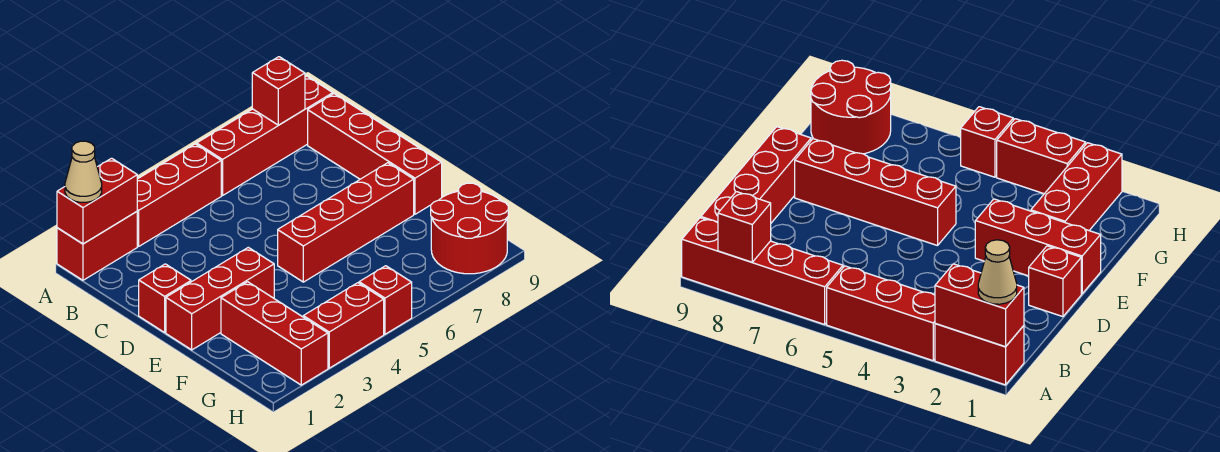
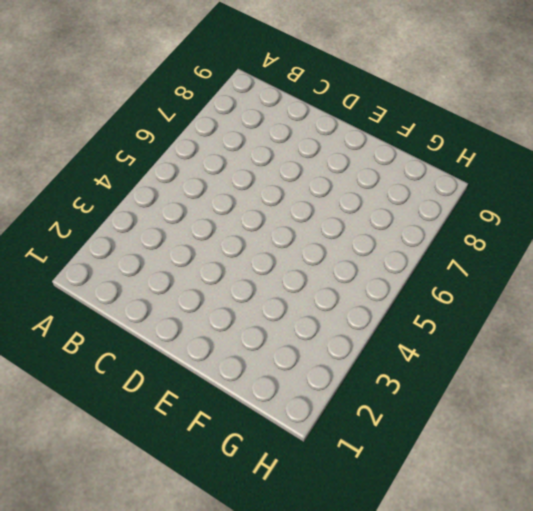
none -> red brick A1:A2 level 1
none -> red brick A3:A5 level 1
none -> red brick A6:A9 level 1

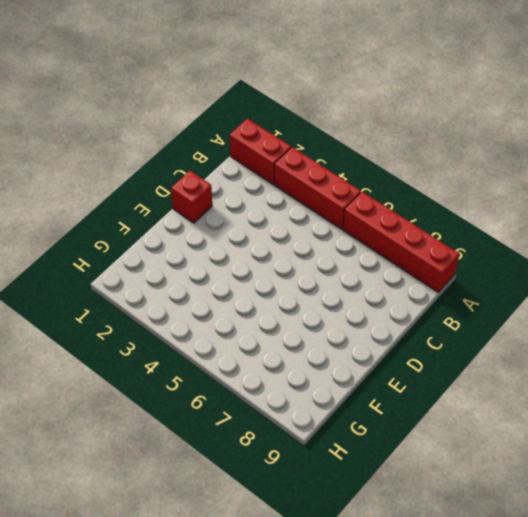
none -> red brick B9:E9 level 1
none -> red brick E1:E3 level 1
none -> red brick E5:E8 level 1

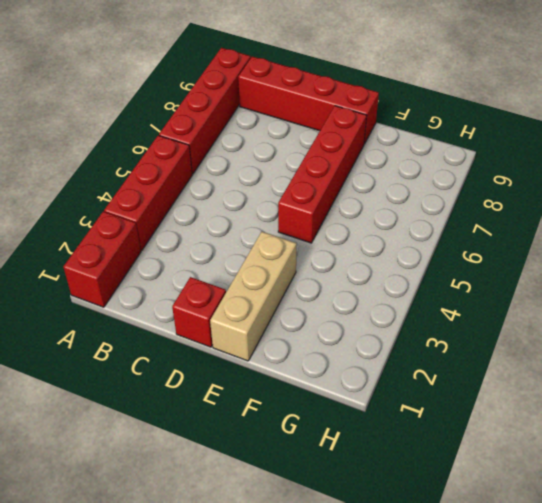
tan brick E1:E3 level 1 -> red brick E1:E3 level 1
none -> red brick F2:H2 level 1
none -> red round brick G8:H9 level 1
none -> red brick H3:H4 level 1

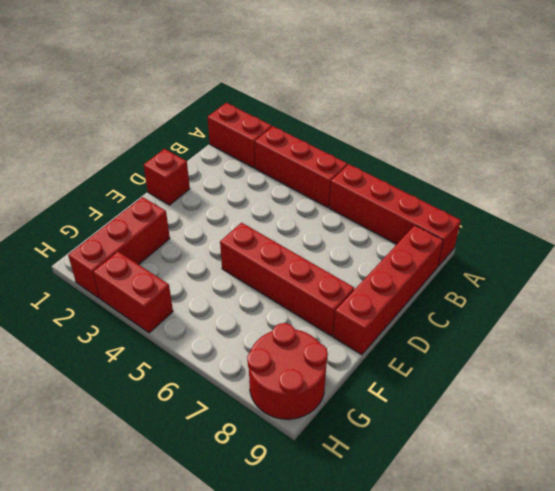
none -> red brick E1:E3 level 1
none -> red brick H5 level 1
none -> red brick A1:A2 level 2

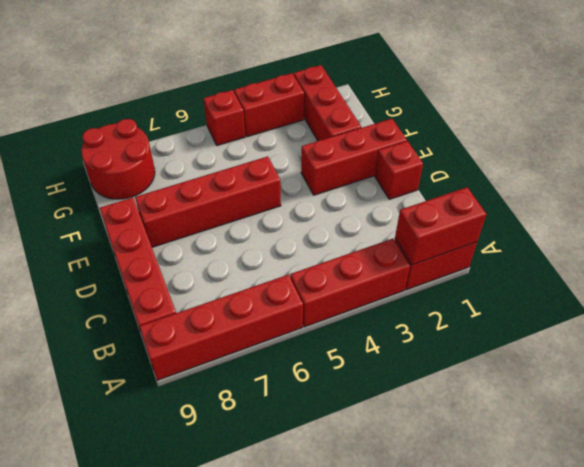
none -> red brick A8 level 2
none -> tan cone A1 level 3

